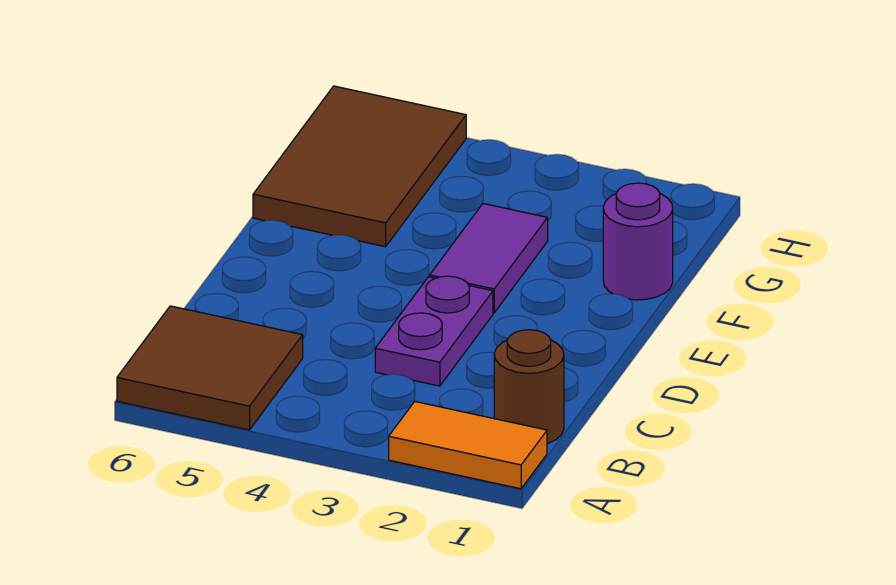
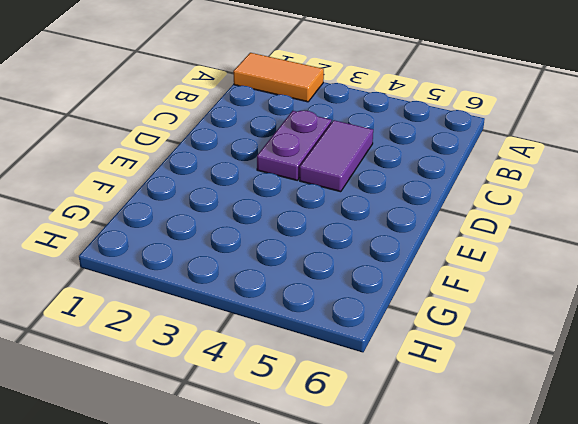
purple tile C4:D4 level 1 -> purple tile E3:F3 level 1
none -> brown tile A5:B6 level 1
none -> brown round brick B1 level 1

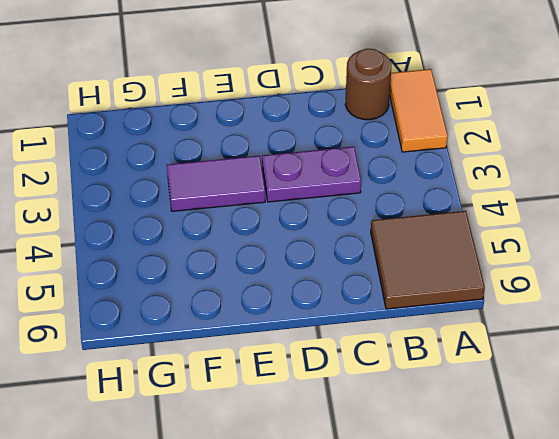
none -> purple round brick F1 level 1
none -> brown tile F5:H6 level 1

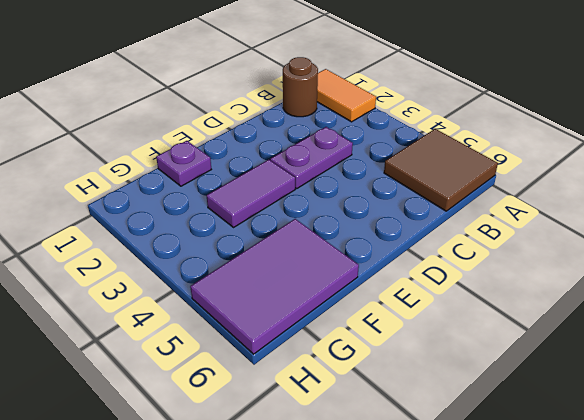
purple plate F1 level 1 -> purple round brick F1 level 1
purple tile F5:H6 level 1 -> brown tile F5:H6 level 1

